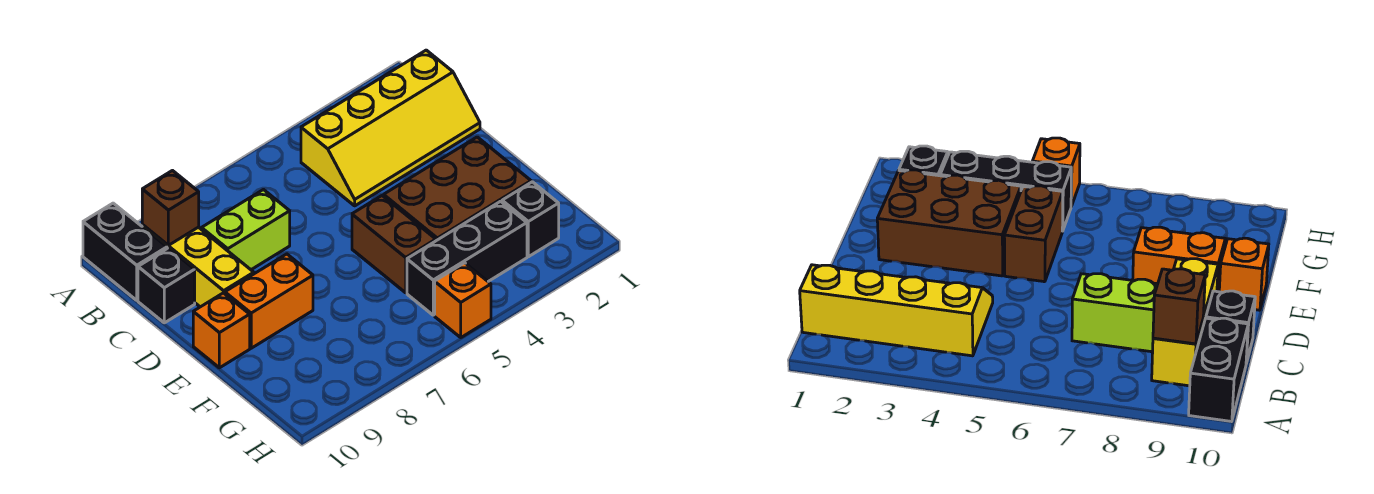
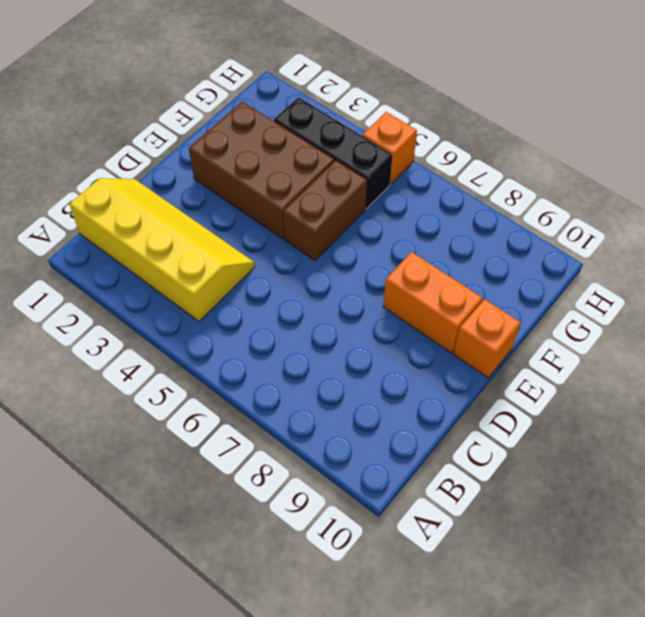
none -> black brick A10:B10 level 1
none -> yellow brick B9:D9 level 1
none -> lime brick C7:C8 level 1

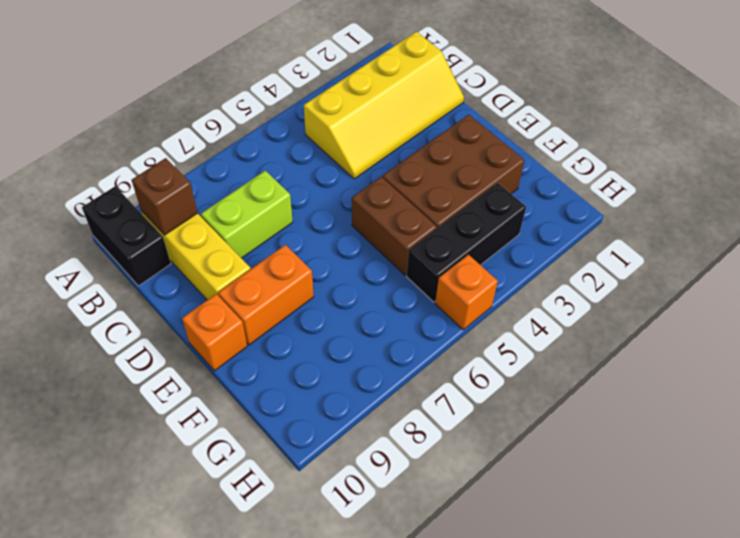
none -> black brick C10 level 1
none -> black brick G2 level 1

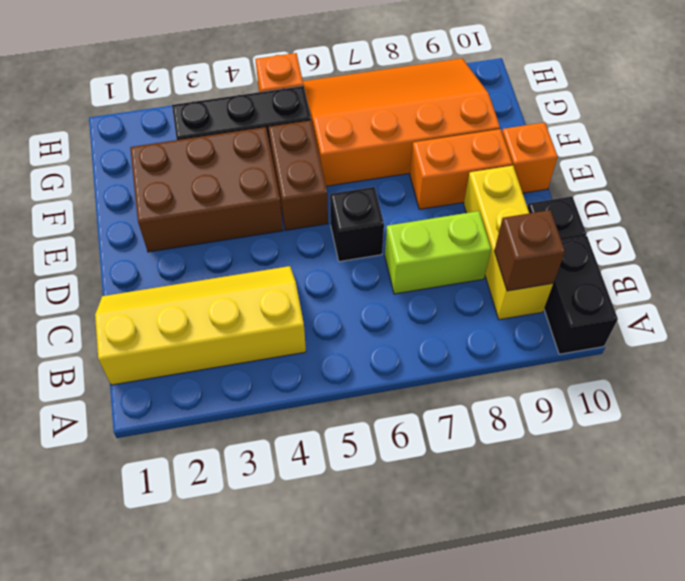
black brick D6 level 1 -> black brick G2 level 1
orange slope F6:H9 level 1 top F -> none

